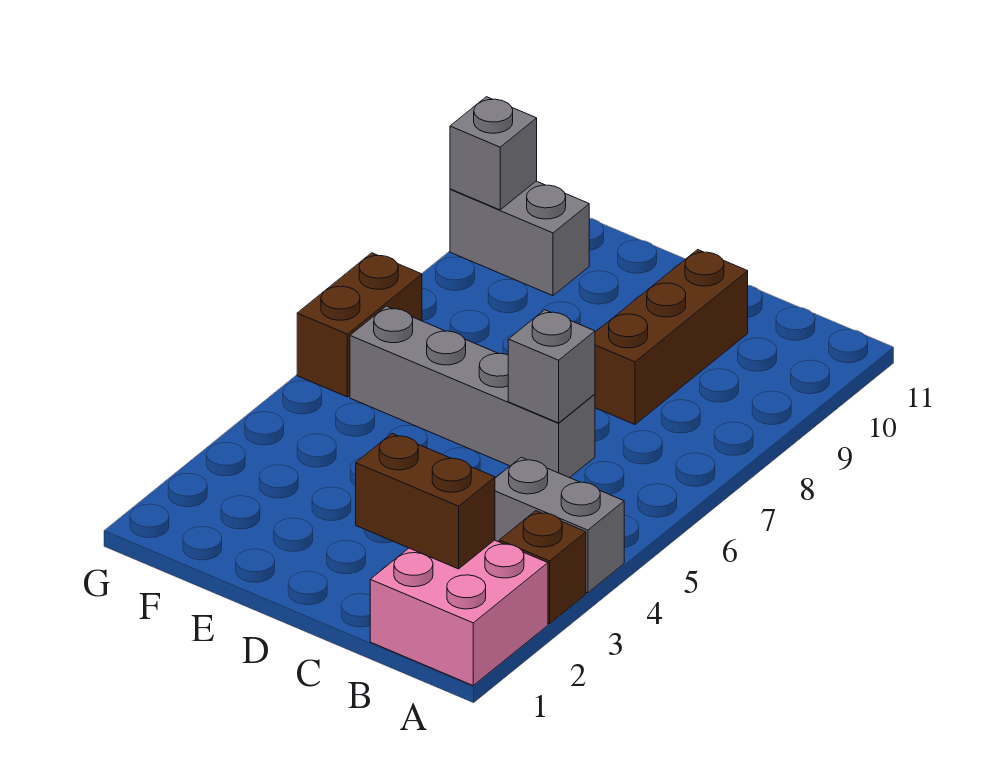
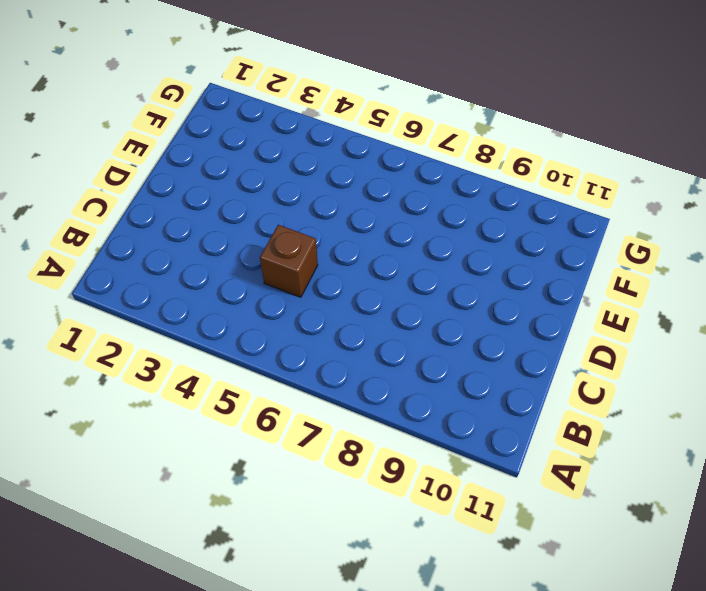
brown brick C5 level 1 -> brown brick A3 level 1
none -> pink brick A1:B2 level 1
none -> grey brick A4:B4 level 1

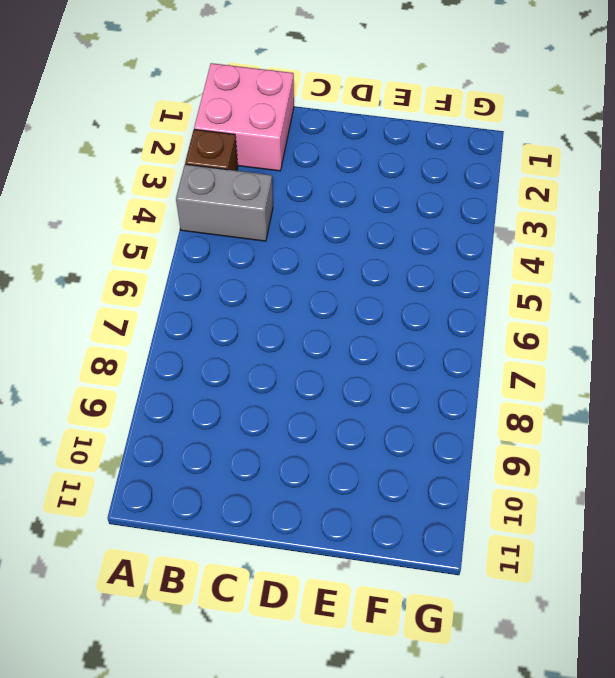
none -> grey brick C6:F6 level 1
none -> brown brick C8:C10 level 1

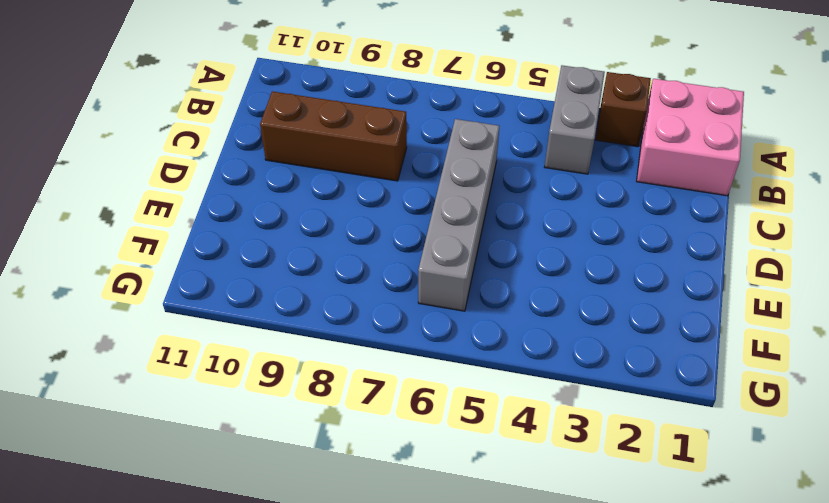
none -> grey brick F10:G10 level 1
none -> brown brick G6:G7 level 1

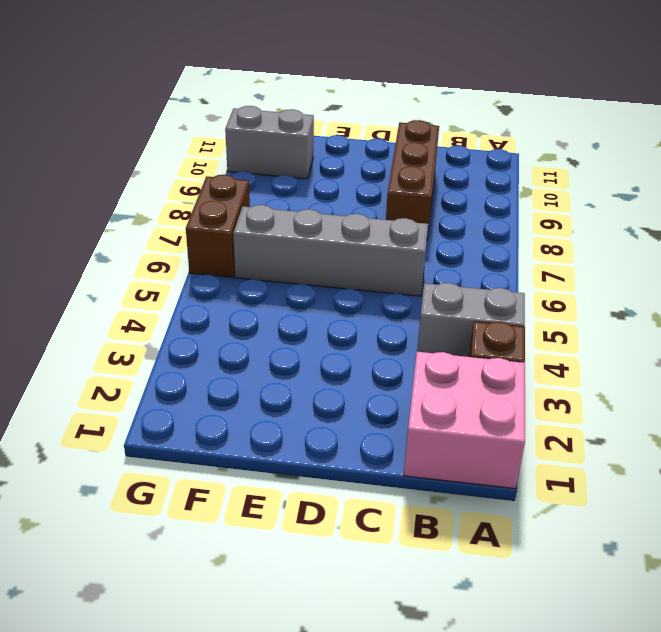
none -> brown brick B2:C2 level 2
none -> grey brick C6 level 2

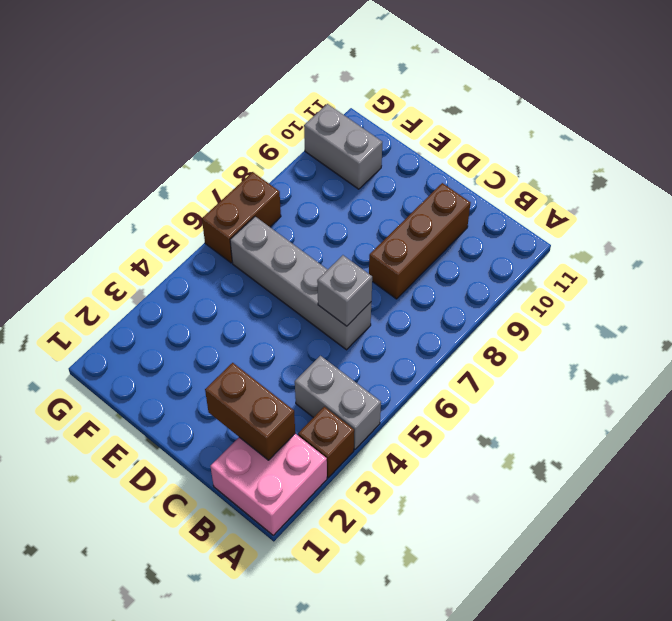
none -> grey brick G10 level 2

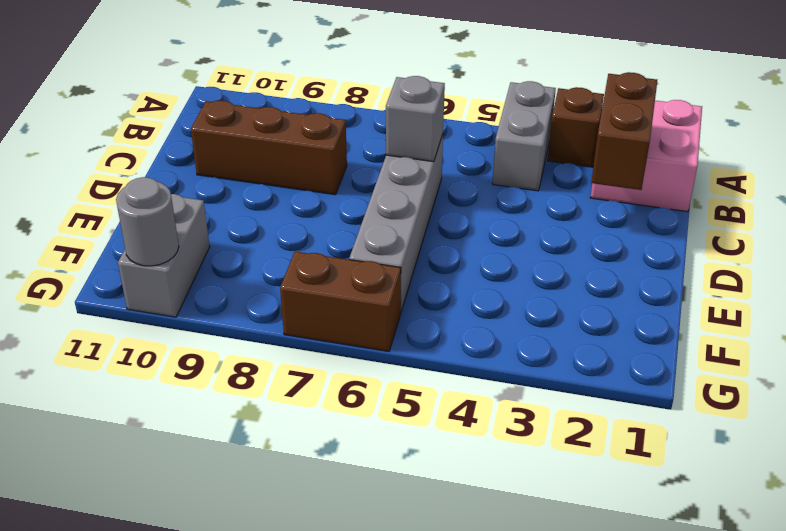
grey round brick G10 level 2 -> grey brick G10 level 2

